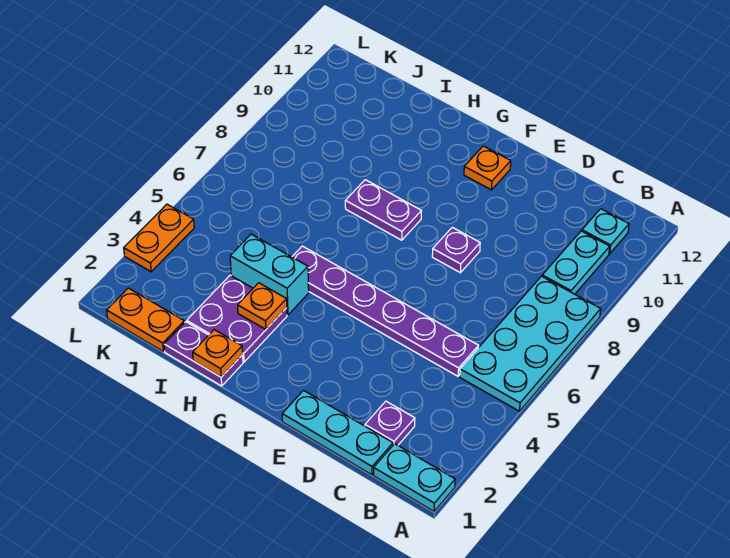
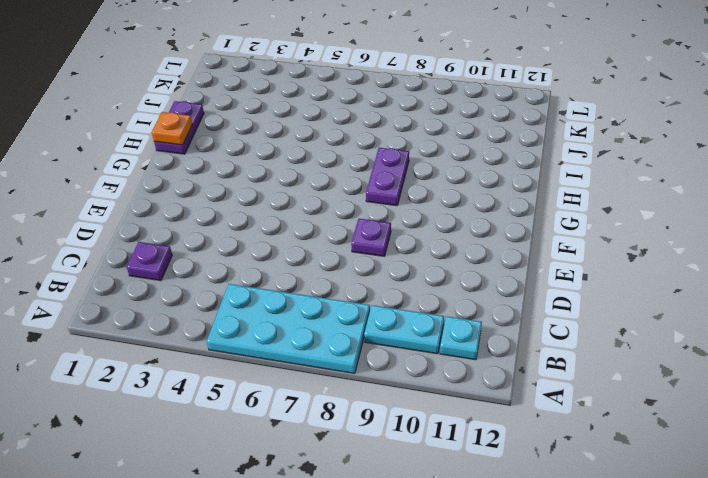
none -> cyan plate A1:B1 level 1
none -> cyan plate C1:E1 level 1
none -> purple plate C5:H5 level 1

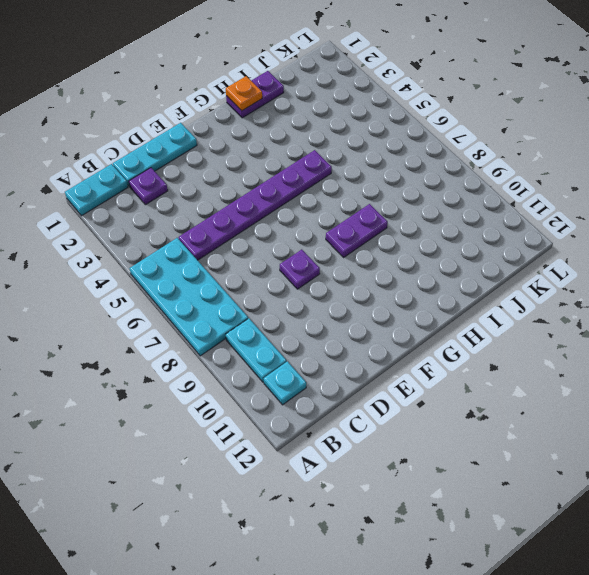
none -> orange plate F11 level 1
none -> purple plate H2:I3 level 1
none -> cyan brick H4:I4 level 1

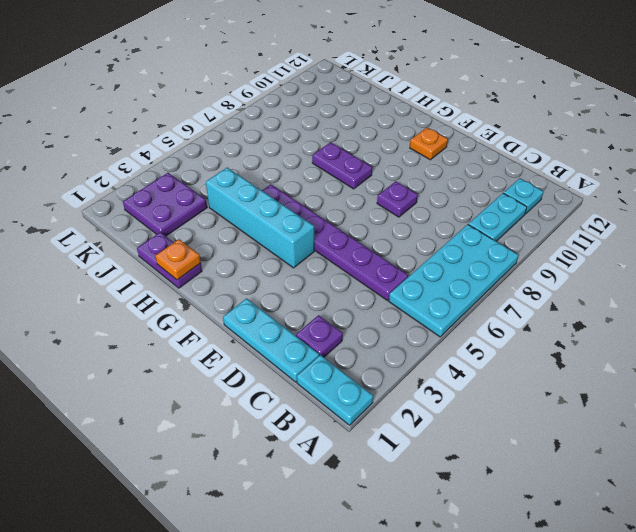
cyan brick F4:I4 level 1 -> cyan brick H4:I4 level 1
purple plate J2:K3 level 1 -> purple plate H2:I3 level 1
none -> orange plate J1:K1 level 1
none -> orange plate L3:L4 level 1
none -> orange plate H3 level 2

